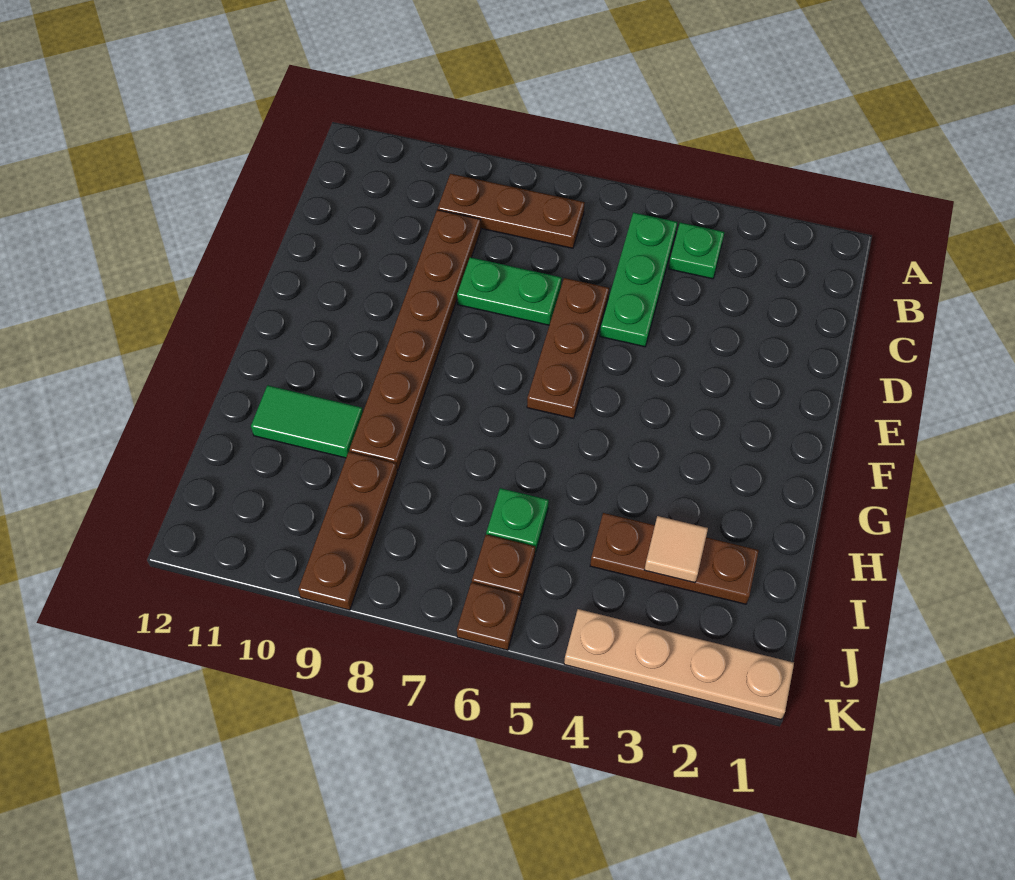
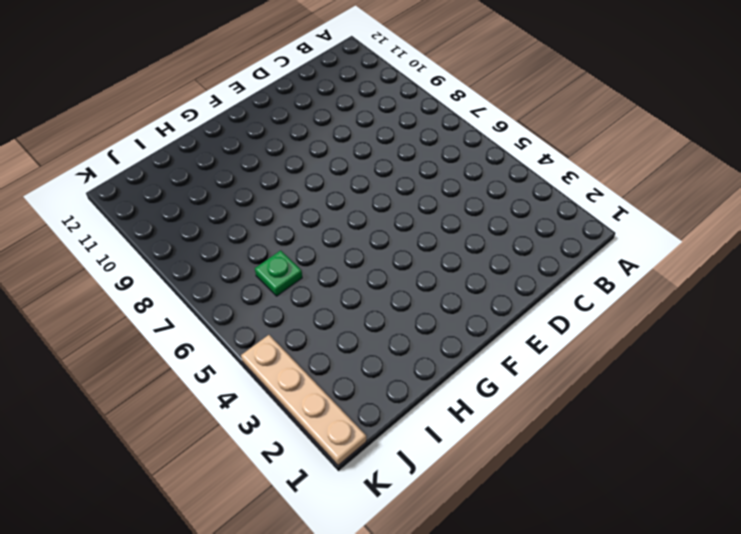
none -> green plate B4 level 1
none -> green plate B5:D5 level 1
none -> brown plate B7:B9 level 1

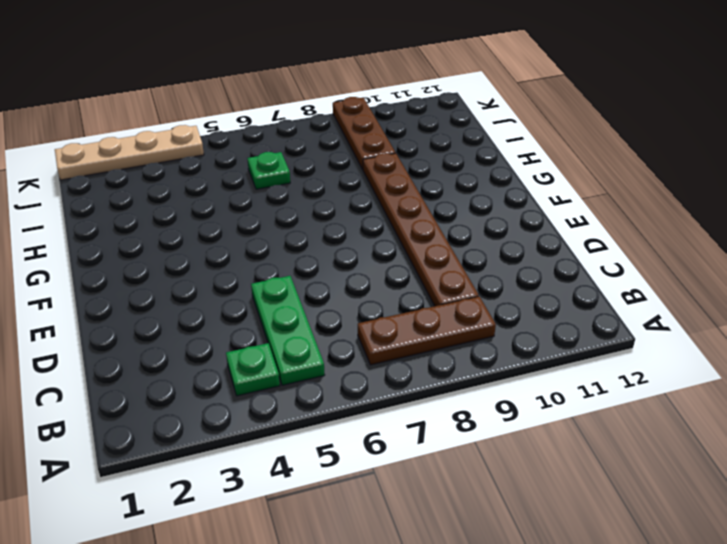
none -> brown plate D6:F6 level 1
none -> green plate D7:D8 level 1
none -> green tile H10:H11 level 1

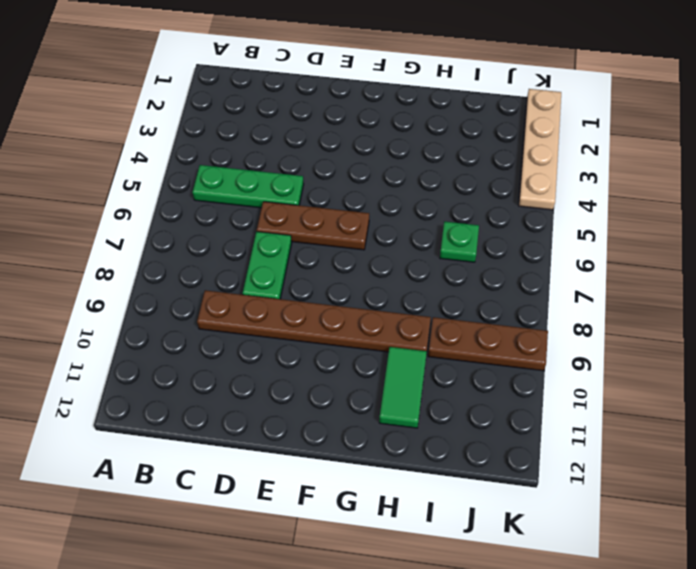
none -> green plate B4 level 1
none -> brown plate B7:B9 level 1
none -> brown plate I2:I4 level 1

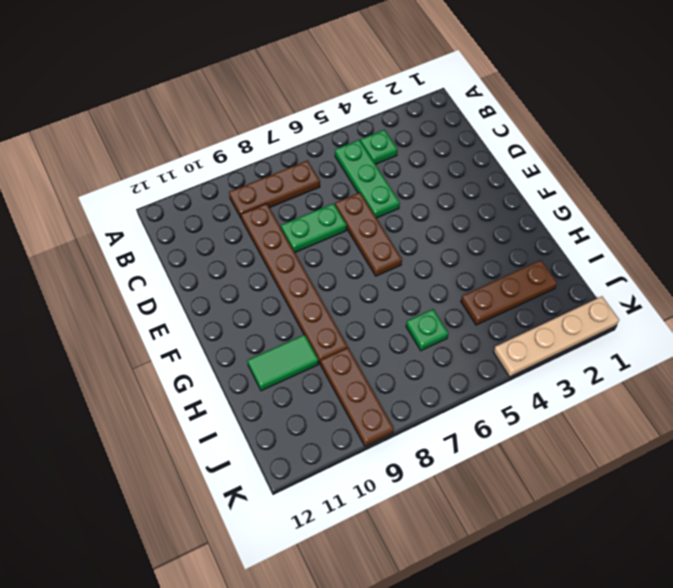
none -> brown plate J6 level 1
none -> brown plate K6 level 1
none -> tan tile I3 level 2

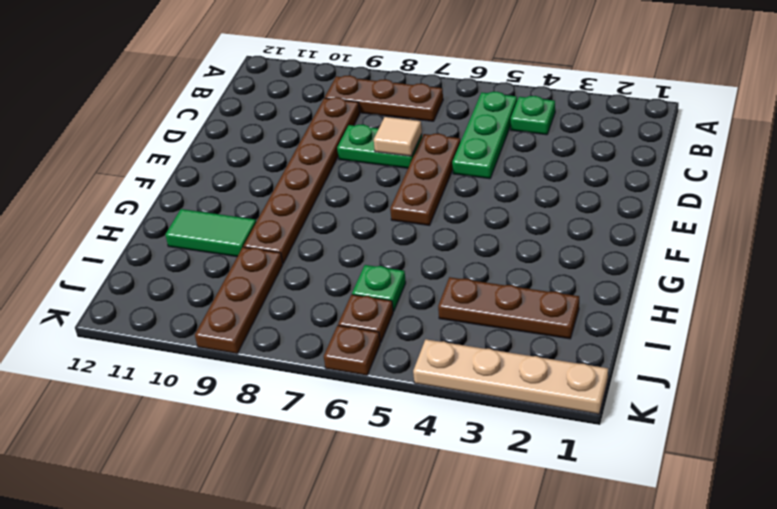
tan tile D7 level 2 -> tan tile I3 level 2

